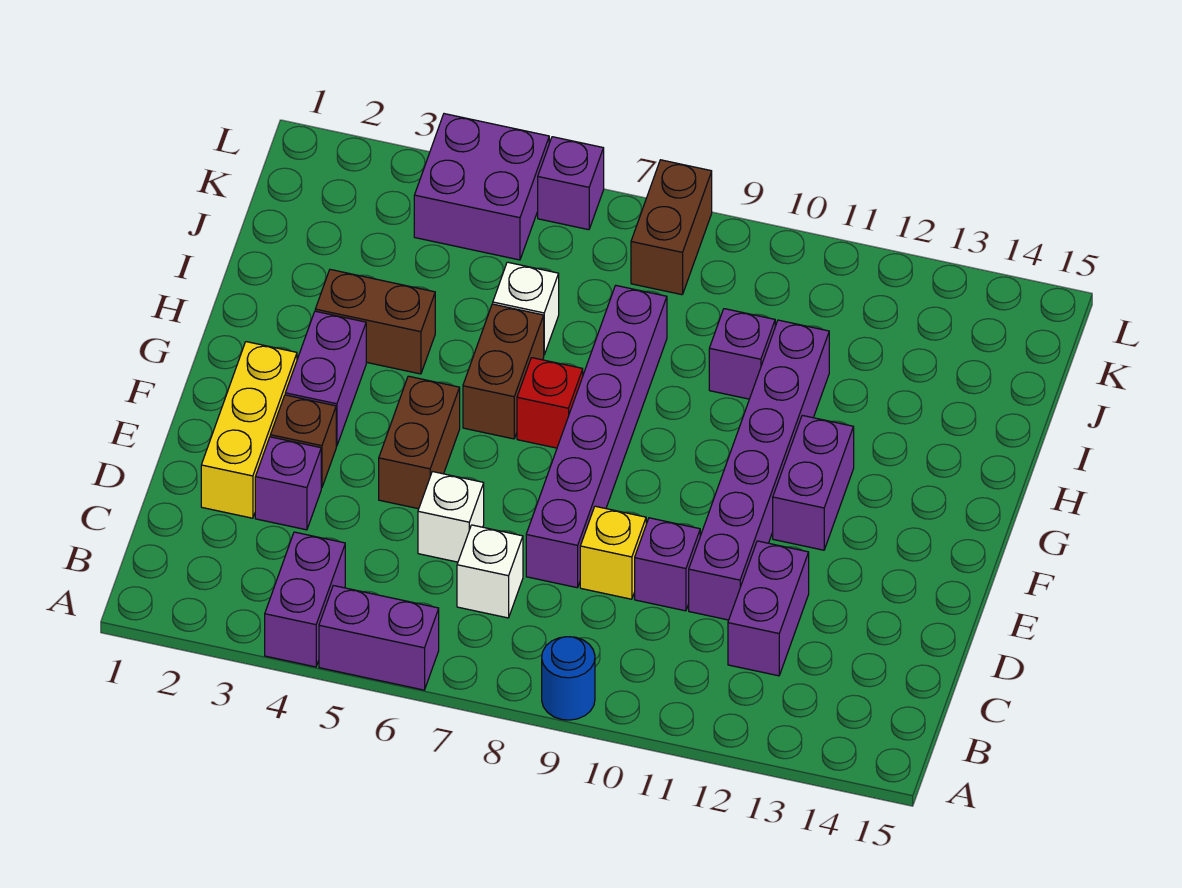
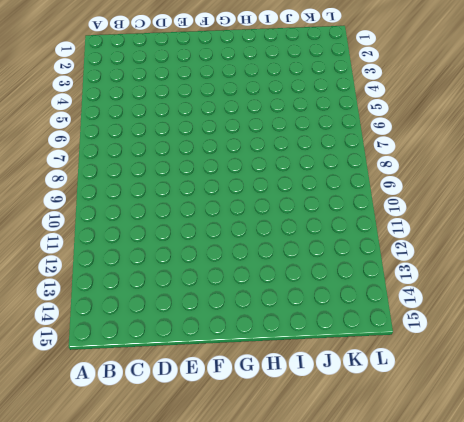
none -> purple brick A4:B4 level 1
none -> purple brick A5:A6 level 1
none -> blue round brick A9 level 1

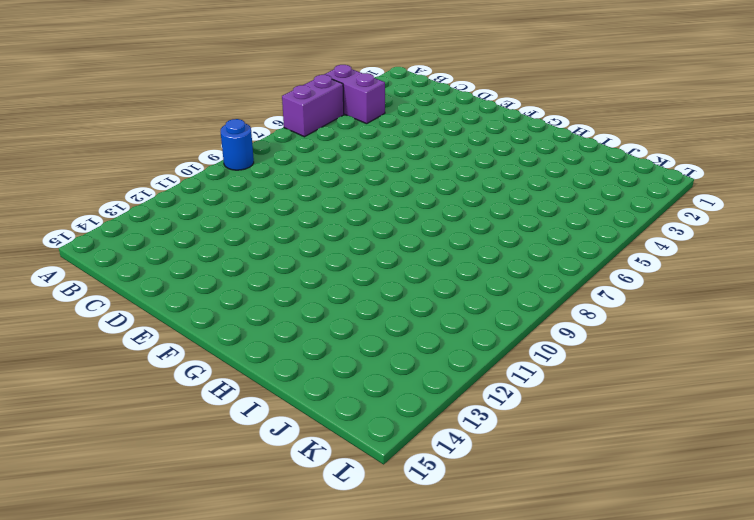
none -> white brick C7 level 1
none -> purple brick C12:D12 level 1
none -> yellow brick D2:F2 level 1

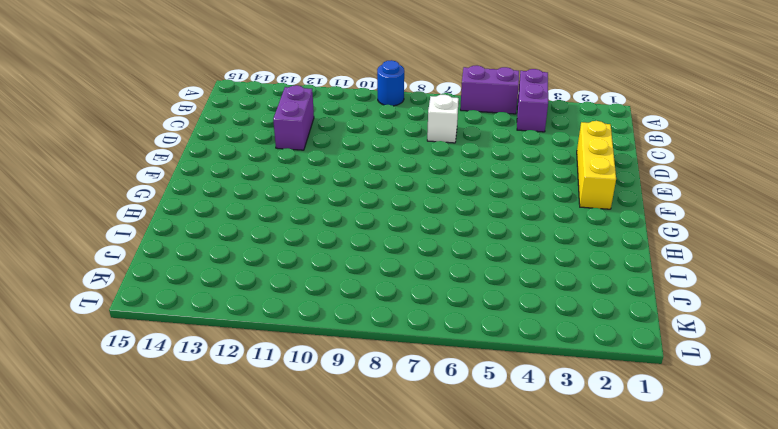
none -> purple brick D3 level 1
none -> white brick D6 level 1
none -> purple brick D8:I8 level 1

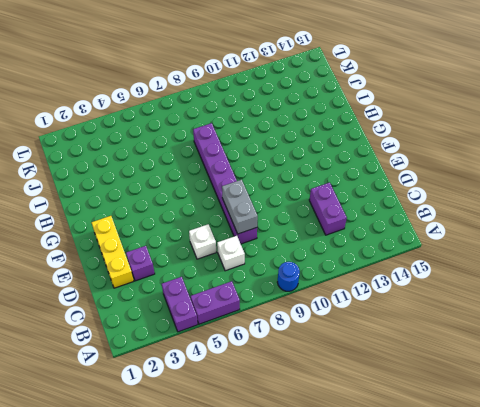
grey brick D8:E8 level 2 -> none
none -> yellow brick D9 level 1
none -> purple brick D10 level 1
none -> purple brick D11:I11 level 1

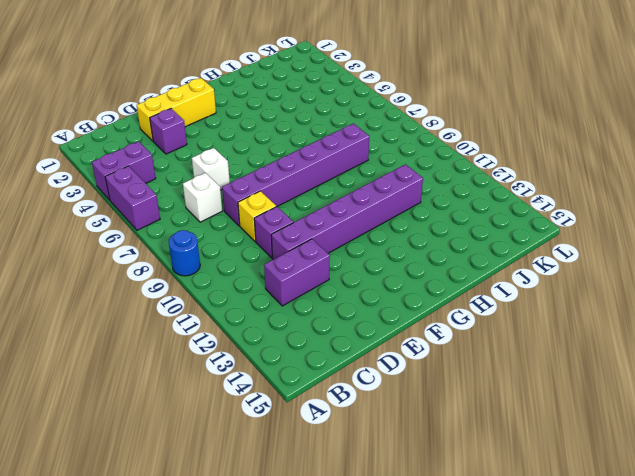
none -> brown brick E3 level 1
none -> brown brick E5:F5 level 1
none -> purple brick F3:G3 level 1

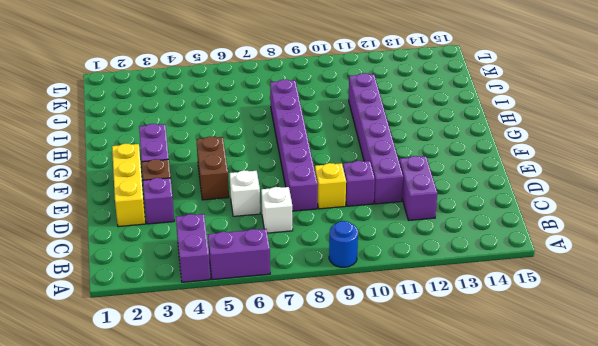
none -> purple brick F12:G12 level 1
none -> brown brick G6:H6 level 1
none -> red brick G7 level 1

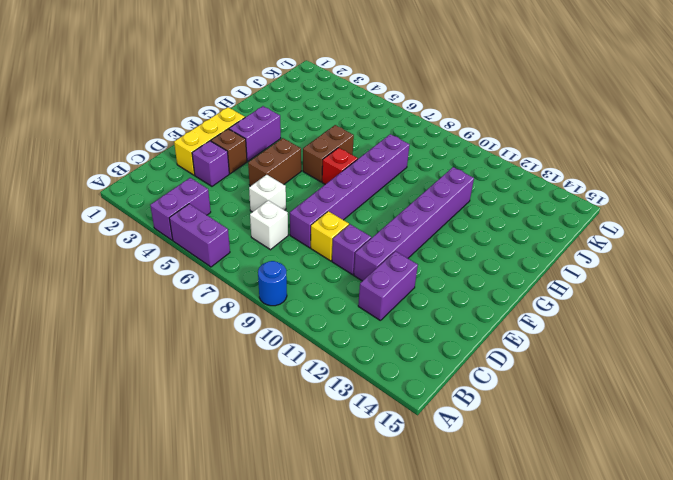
none -> purple brick F12:G12 level 1
none -> brown brick H3:H4 level 1
none -> white brick I6 level 1

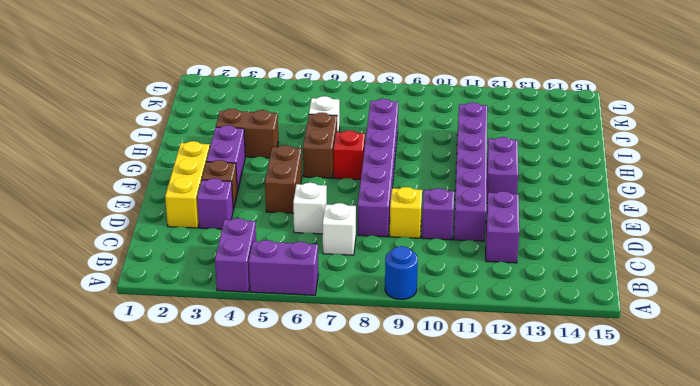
none -> purple brick I10 level 1
none -> purple brick K4:L5 level 1
none -> brown brick K8:L8 level 1

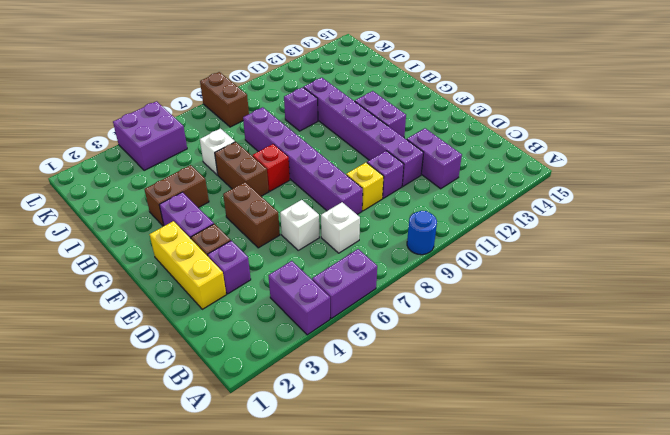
none -> purple brick L6 level 1

